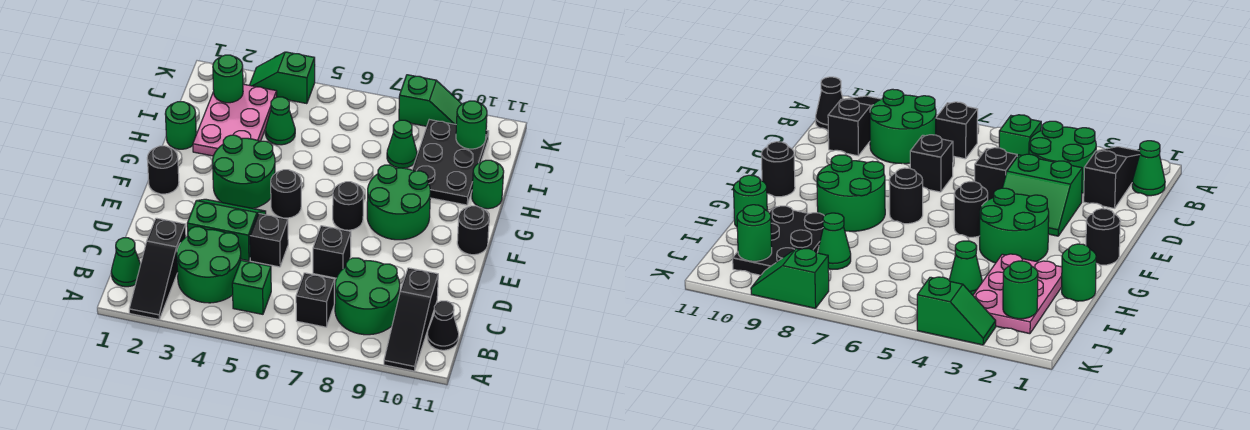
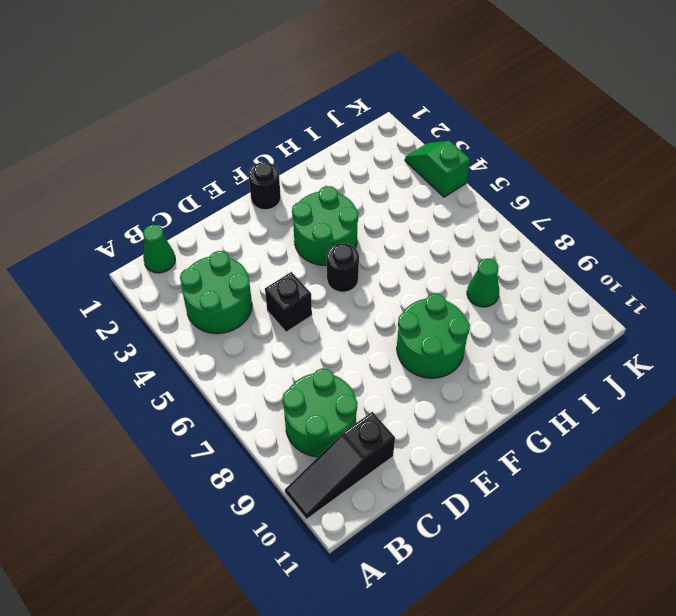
none -> black slope A2:C2 level 1 top C
none -> green brick B5 level 1
none -> black brick B7 level 1

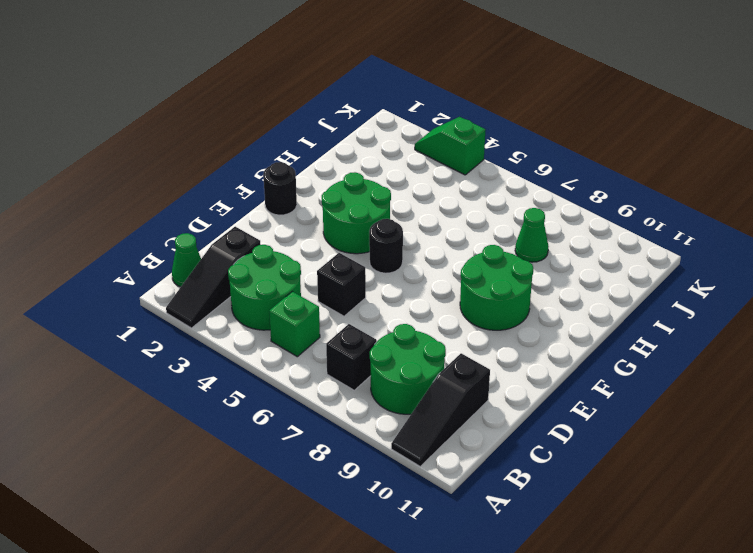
none -> black cone B11 level 1
none -> green slope D3:E4 level 1 top D
none -> black brick D7 level 1

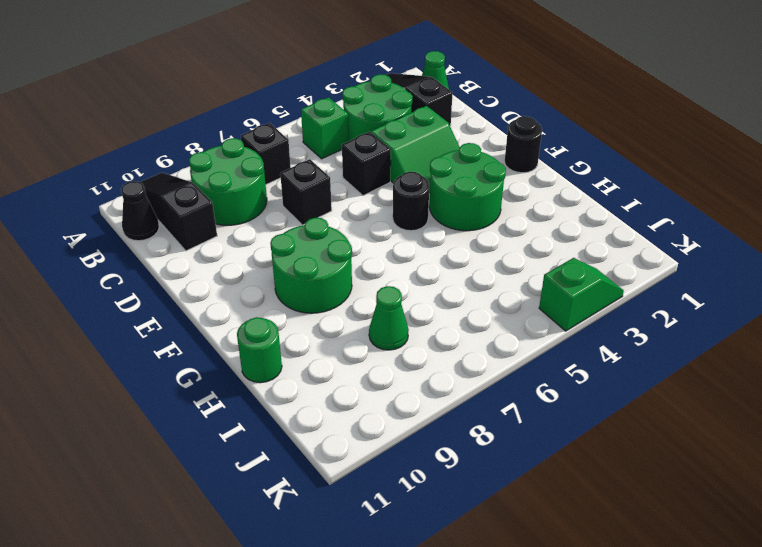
none -> black round brick F7 level 1
none -> black round brick F11 level 1
none -> green round brick H1 level 1

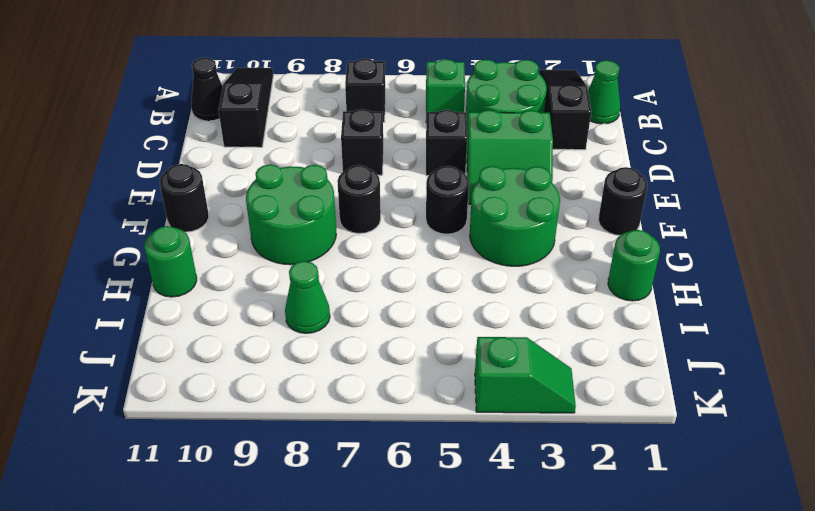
none -> green round brick B8:C9 level 1
none -> pink plate H2:J3 level 1
none -> black plate H9:J10 level 1

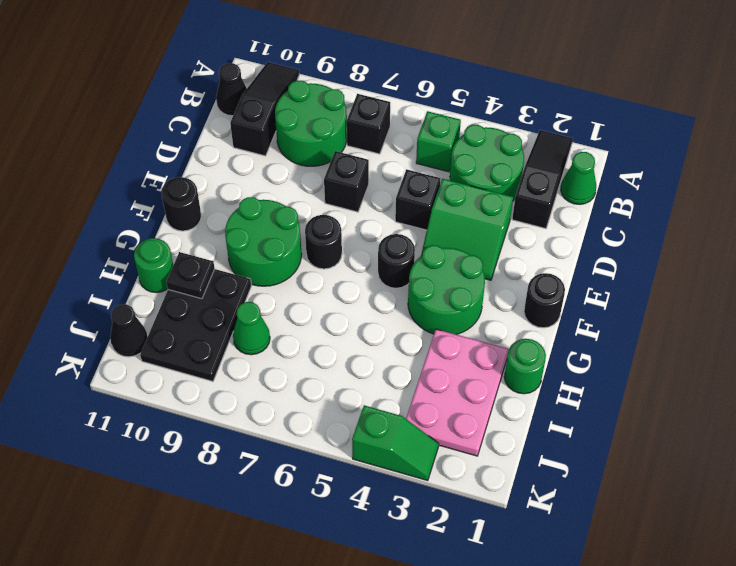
black plate H10 level 2 -> none
black cone J11 level 1 -> none
none -> green cone I4 level 1
none -> green slope K8:K9 level 1 top 8
none -> green round brick J2 level 2

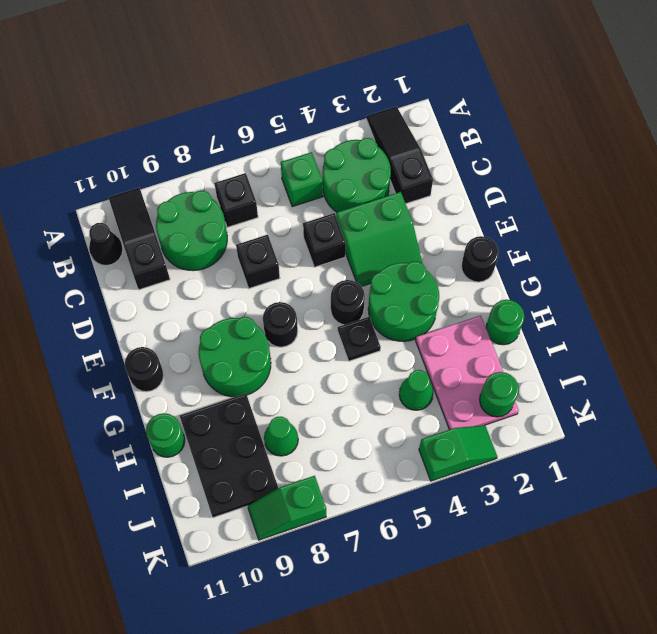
black plate G5 level 1 -> none
none -> green cone B1 level 1
none -> green round brick J10 level 2

